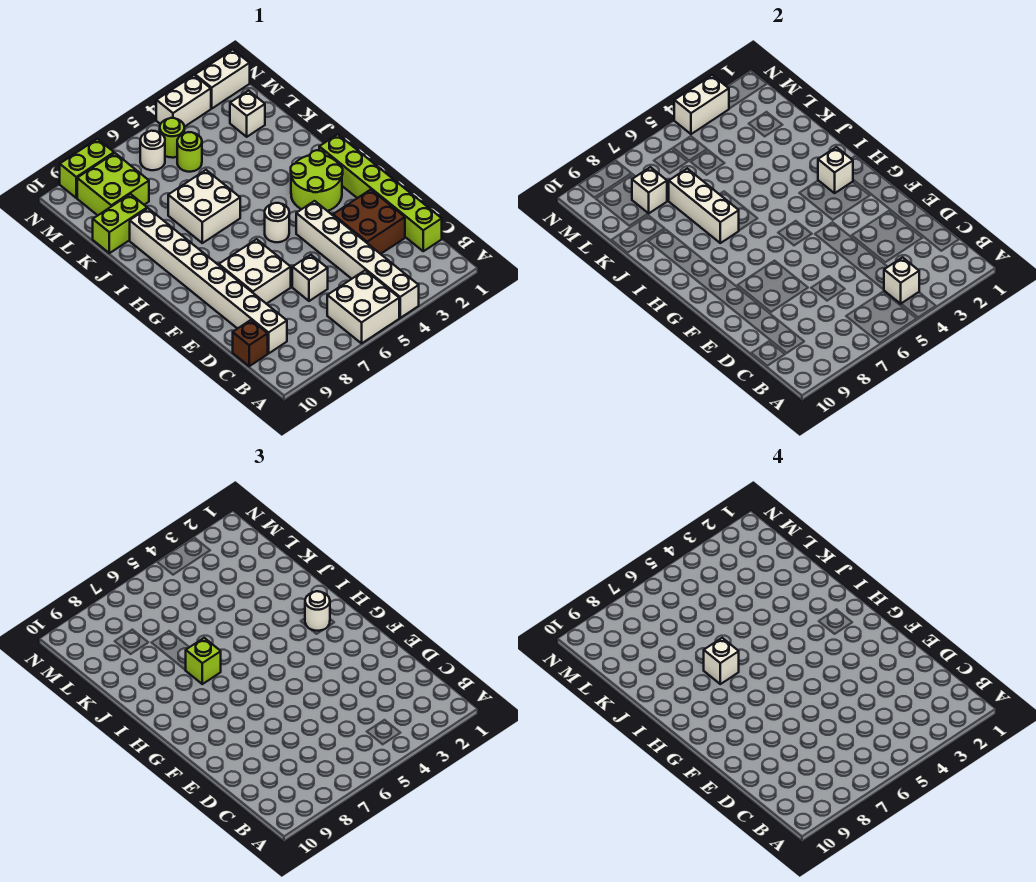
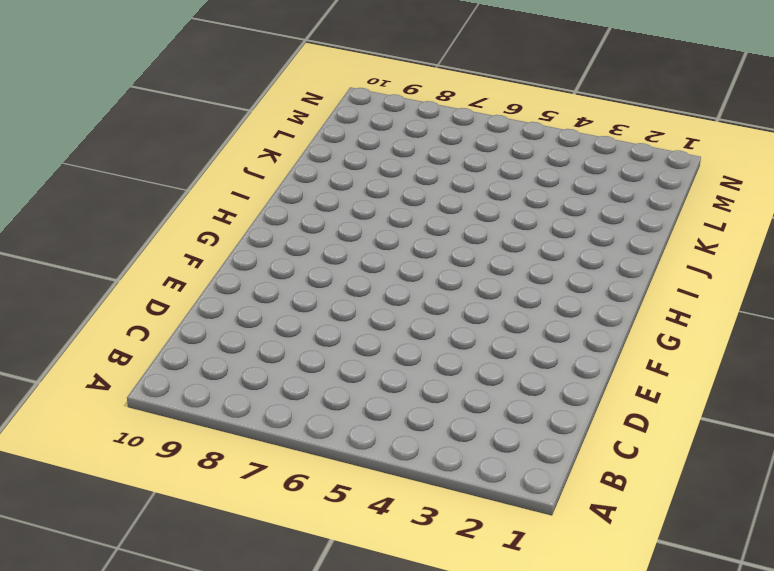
none -> white brick A4:F4 level 1
none -> white brick A5:B6 level 1
none -> lime brick C1:H1 level 1

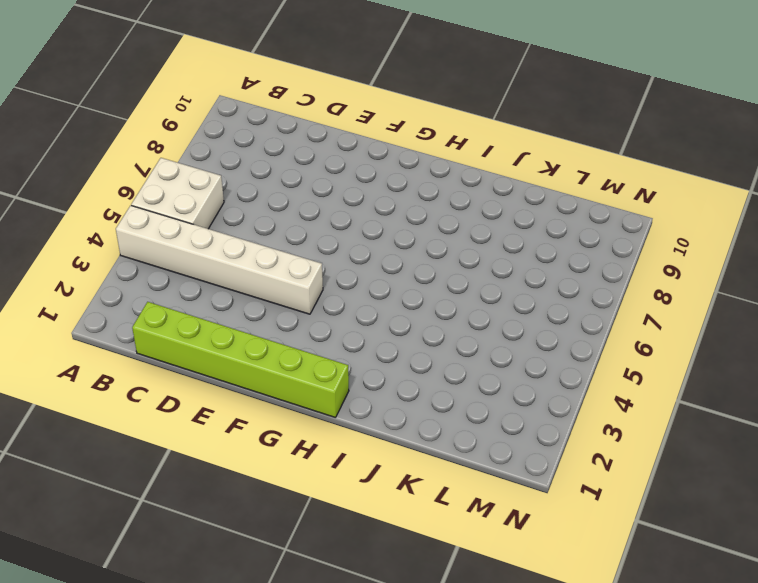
none -> white brick C9:J9 level 1
none -> brown brick C10 level 1
none -> brown brick D2:E3 level 1

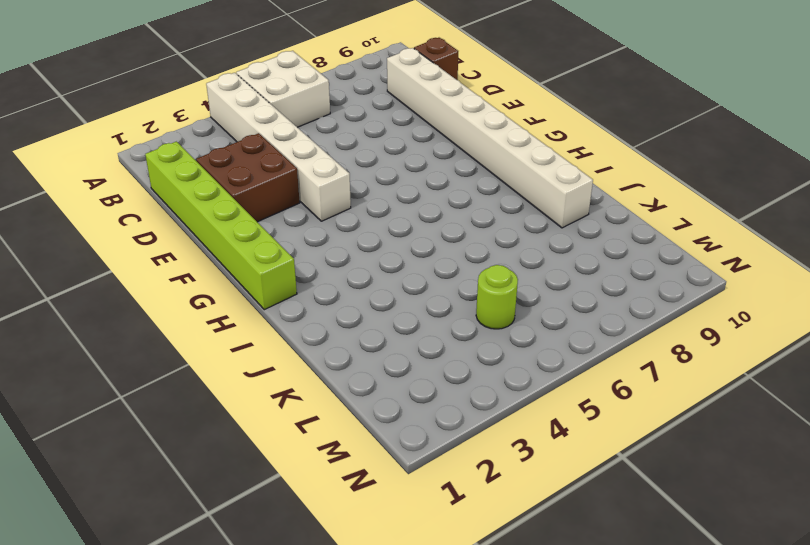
none -> white brick D6 level 1
none -> white brick E7:F8 level 1
none -> lime round brick G2:H3 level 1

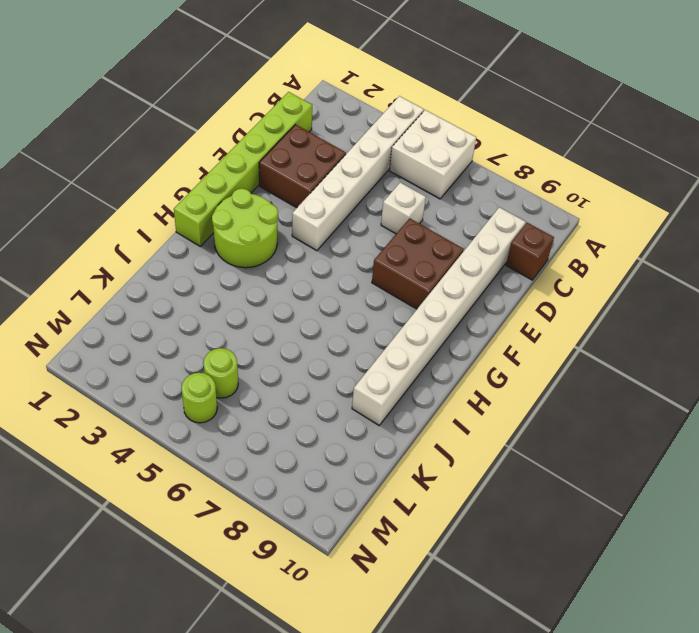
brown brick E7:F8 level 1 -> white brick E7:F8 level 1
none -> white round brick G5 level 1
none -> white brick I6:J7 level 1
none -> lime brick K9:K10 level 1

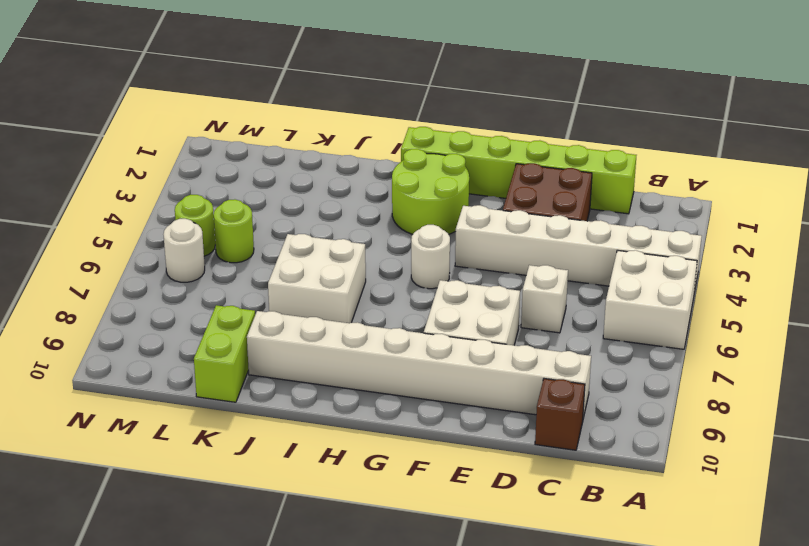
none -> white brick L2 level 1
none -> lime brick L8:M9 level 1
none -> white brick N1:N2 level 1

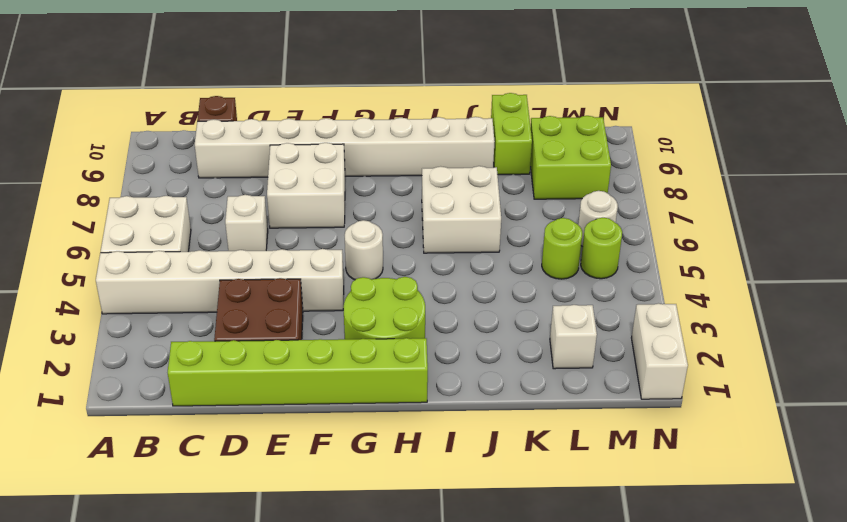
none -> white brick N3:N4 level 1
none -> lime brick N8:N9 level 1
none -> white brick B4 level 2

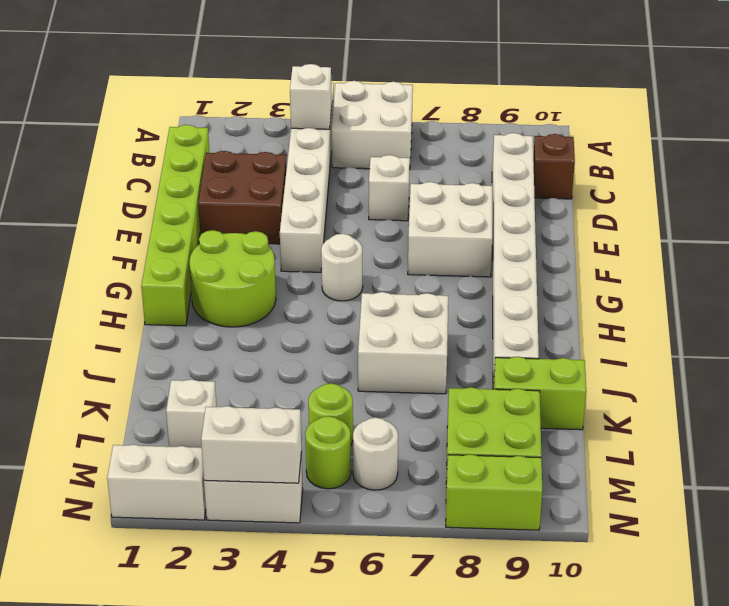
none -> white brick H2 level 2
none -> white brick I7:K7 level 2
none -> white brick L8 level 2

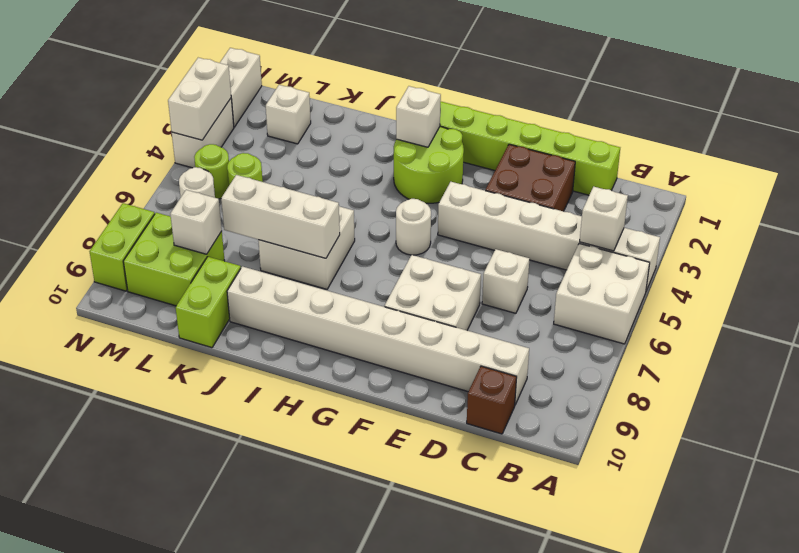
none -> white round brick H2 level 3
none -> lime brick I7 level 3
none -> white brick I7 level 4

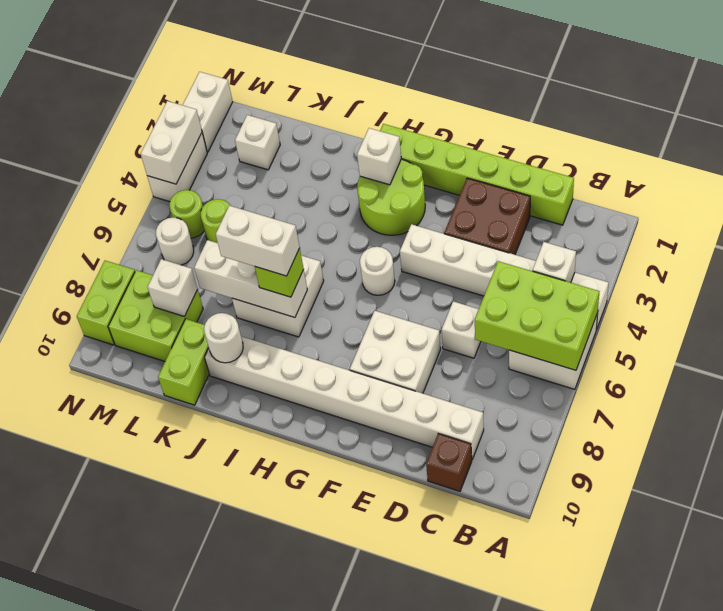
lime brick A5:C6 level 2 -> none
white brick I7:J7 level 4 -> white brick I7 level 4
white round brick J9 level 2 -> white round brick H2 level 3

